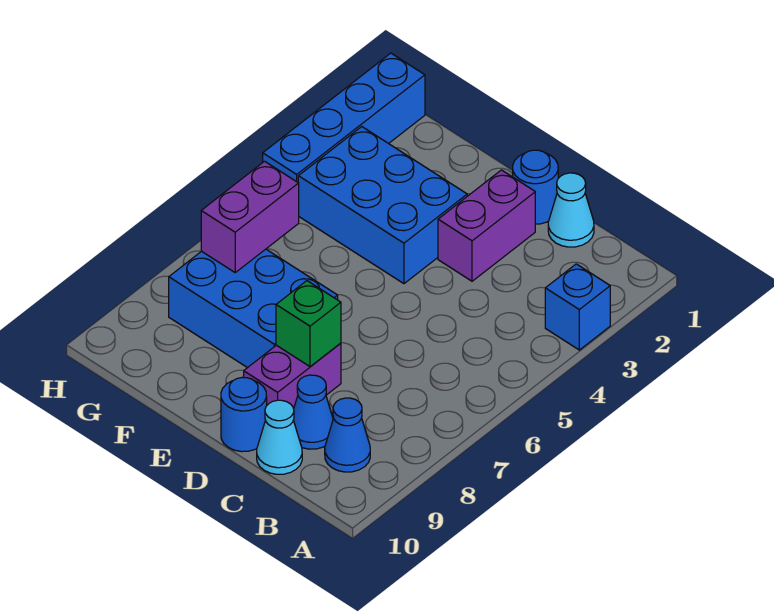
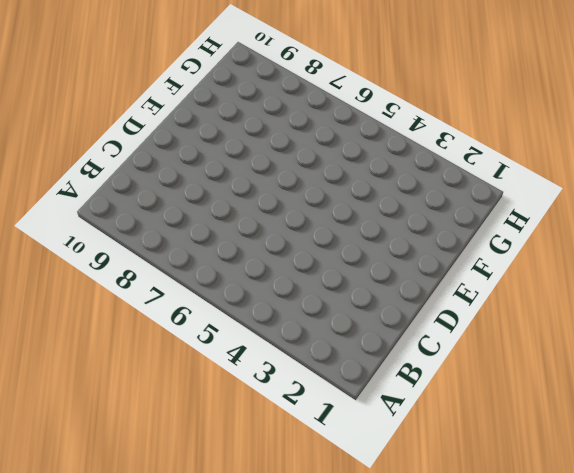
none -> blue brick A3 level 1
none -> blue cone B9 level 1
none -> cyan cone C1 level 1

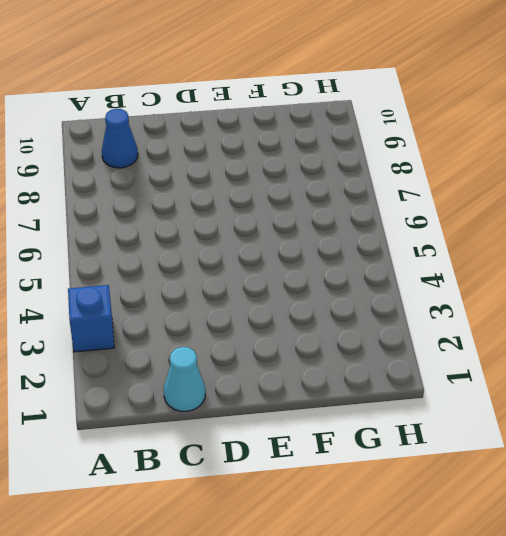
none -> blue cone C9 level 1
none -> cyan cone C10 level 1
none -> blue round brick D1 level 1

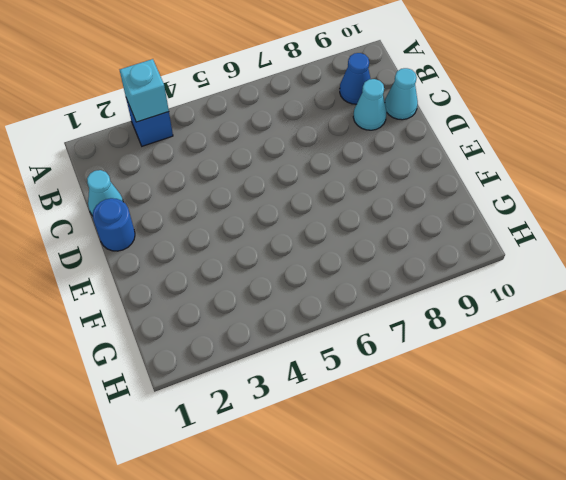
cyan brick A3 level 2 -> none
cyan cone C9 level 1 -> blue cone C9 level 1
none -> purple brick D2:D3 level 1
none -> purple brick D8:D9 level 1
none -> blue round brick D10 level 1

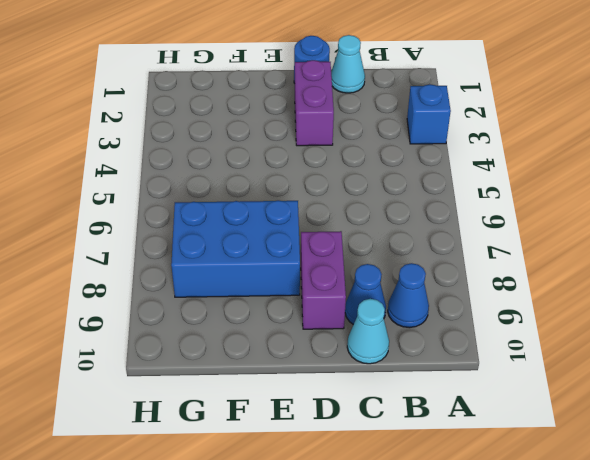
none -> blue round brick D10 level 1
none -> blue brick E3:G4 level 1
none -> blue brick H1:H4 level 1

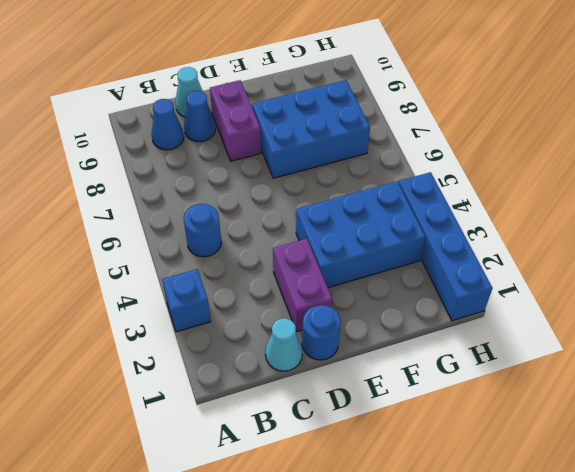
blue round brick B5 level 1 -> blue round brick D10 level 1
none -> green brick D8 level 2
none -> purple brick G6:G7 level 2

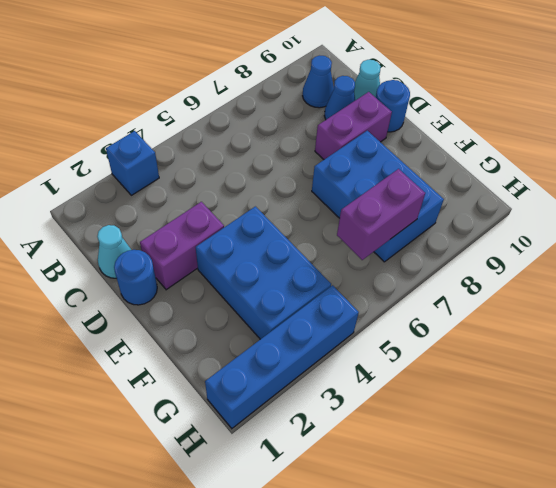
none -> green brick D8 level 2

